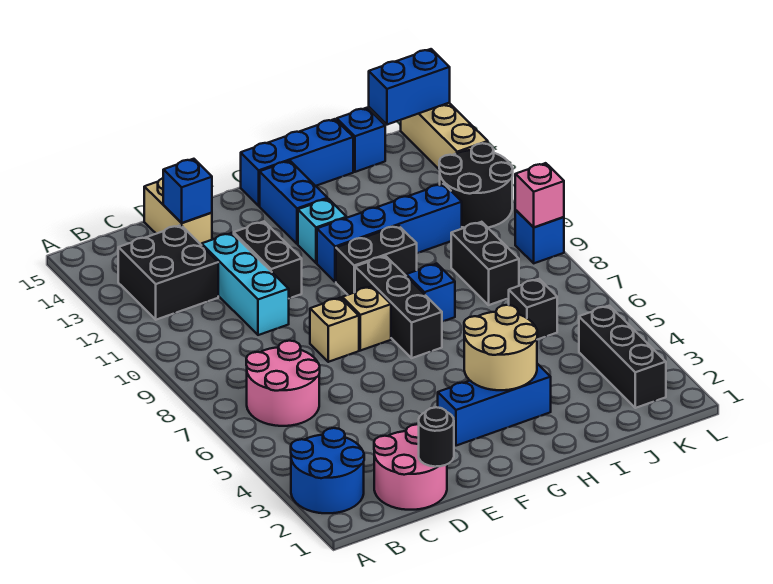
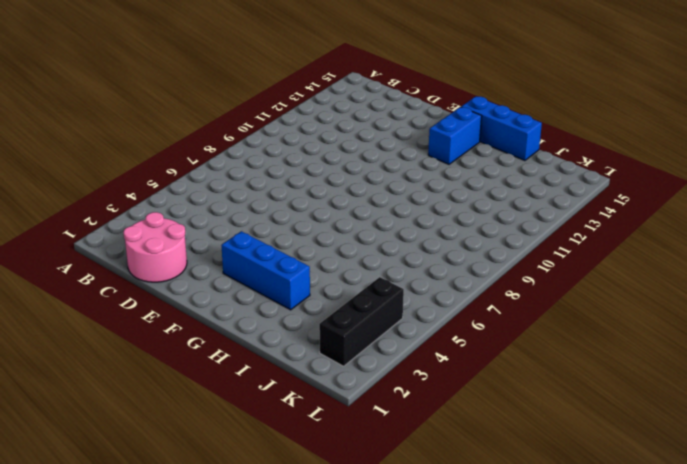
none -> blue round brick A2:B3 level 1
none -> pink round brick B6:C7 level 1
none -> black brick B12:C13 level 1

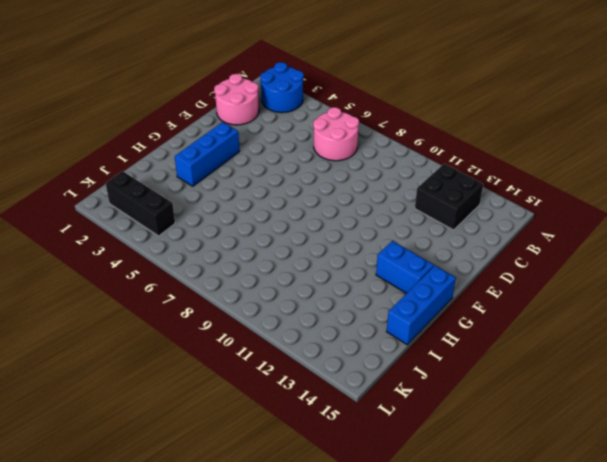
none -> cyan brick D10:D12 level 1
none -> tan brick D14:D15 level 1
none -> tan brick E8 level 1

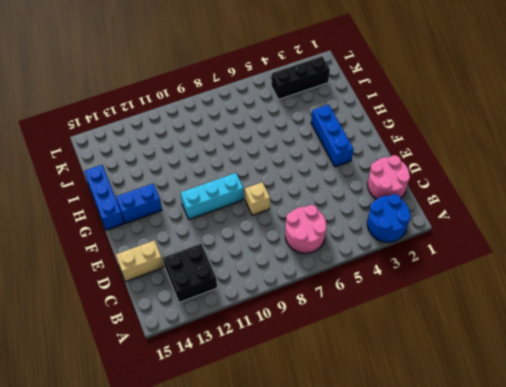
cyan brick F9:F11 level 1 -> cyan brick D10:D12 level 1
none -> black brick E11:E12 level 1
none -> tan brick F8 level 1
none -> black brick G7:G9 level 1

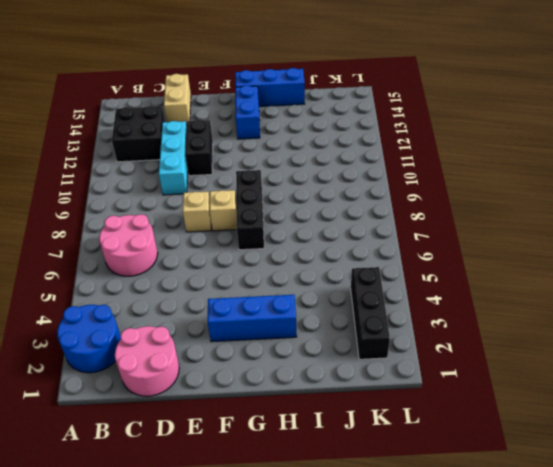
none -> black brick G10:H10 level 1
none -> blue brick G11:J11 level 1
none -> cyan brick G12 level 1

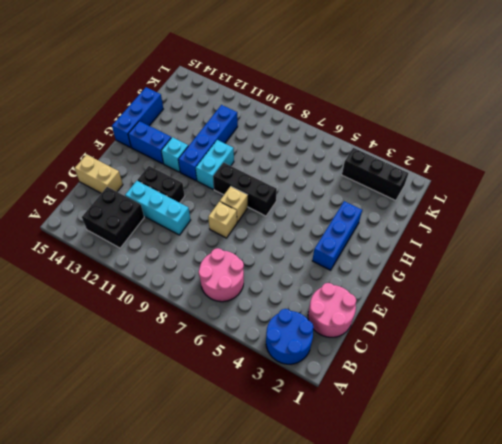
cyan brick G10:H10 level 1 -> black brick G10:H10 level 1
none -> blue brick H8 level 1
none -> black brick J6 level 1
none -> black brick J8:J9 level 1

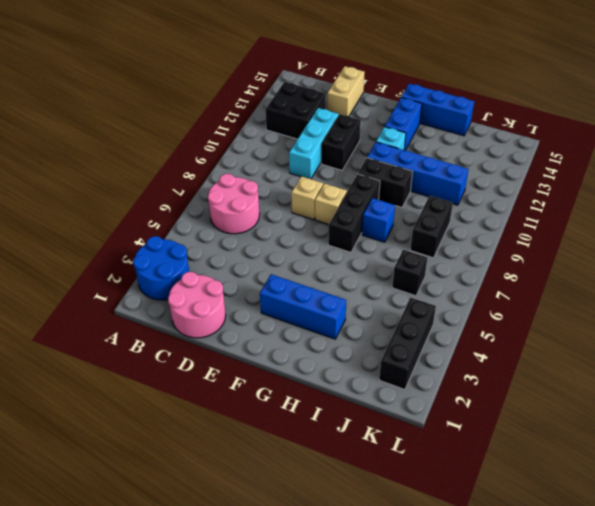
none -> blue brick J15 level 1
none -> black round brick K11:L12 level 1
none -> blue brick L9 level 1

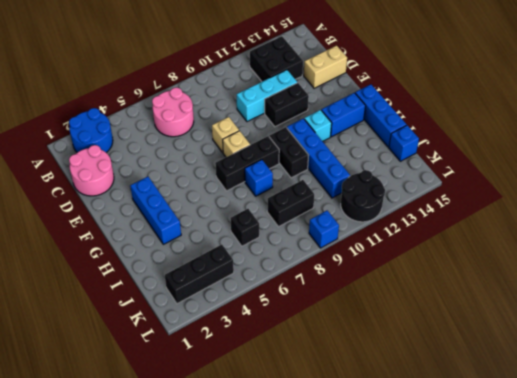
none -> tan brick L13:L15 level 1
none -> black round brick D1 level 2
none -> blue brick D14 level 2

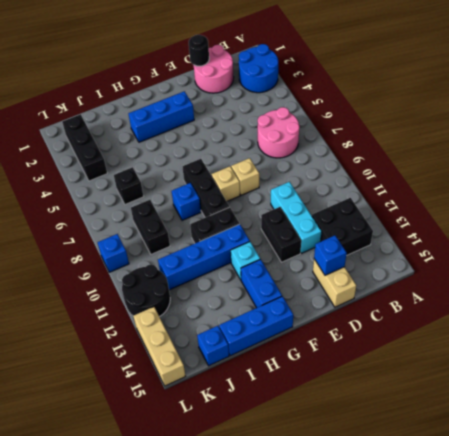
none -> tan round brick G3:H4 level 2
none -> blue brick K15:L15 level 2
none -> pink brick L9 level 2

